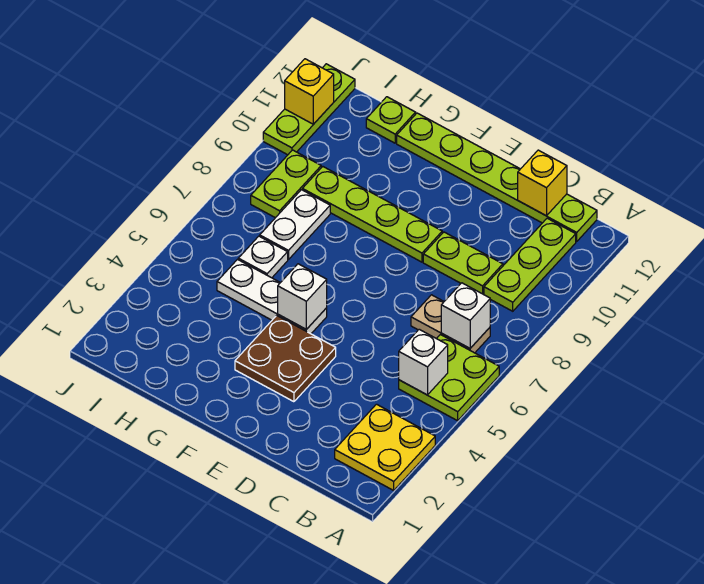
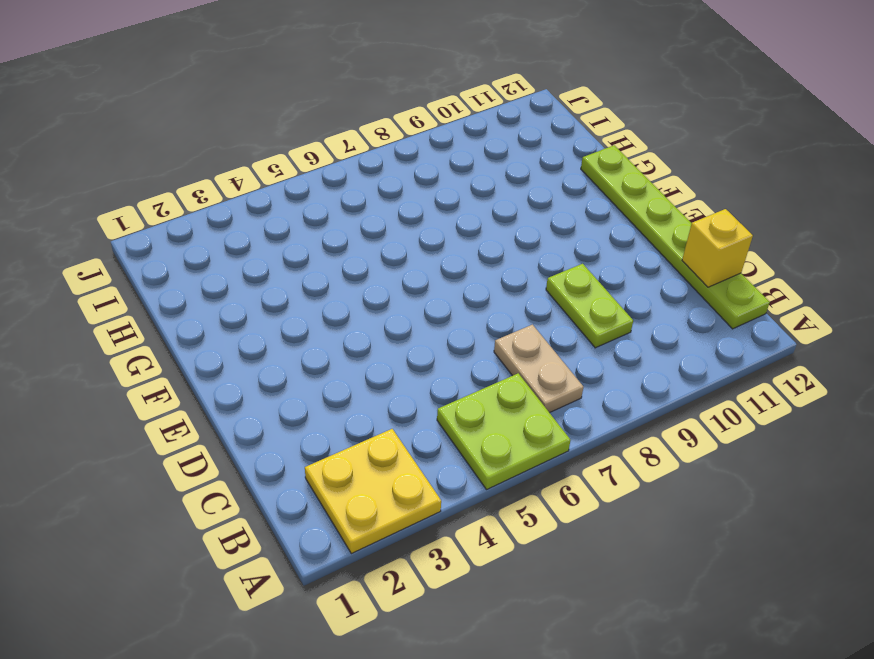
none -> lime plate B9:B11 level 1
none -> brown plate E3:F4 level 1
none -> lime plate E9:H9 level 1

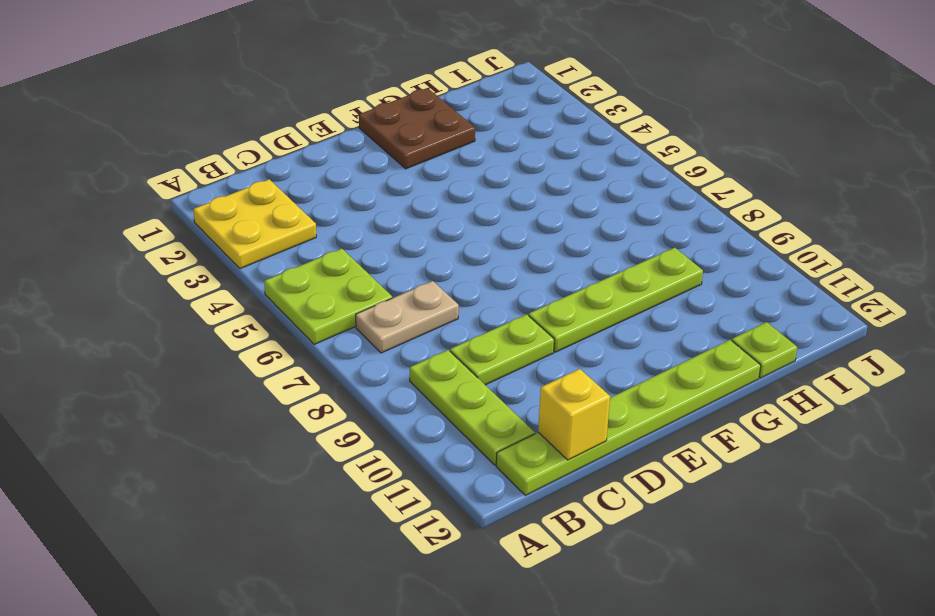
brown plate F1:G2 level 1 -> brown plate E3:F4 level 1
none -> white plate F5:H5 level 1
none -> white plate H6 level 1
none -> white plate H7:H8 level 1

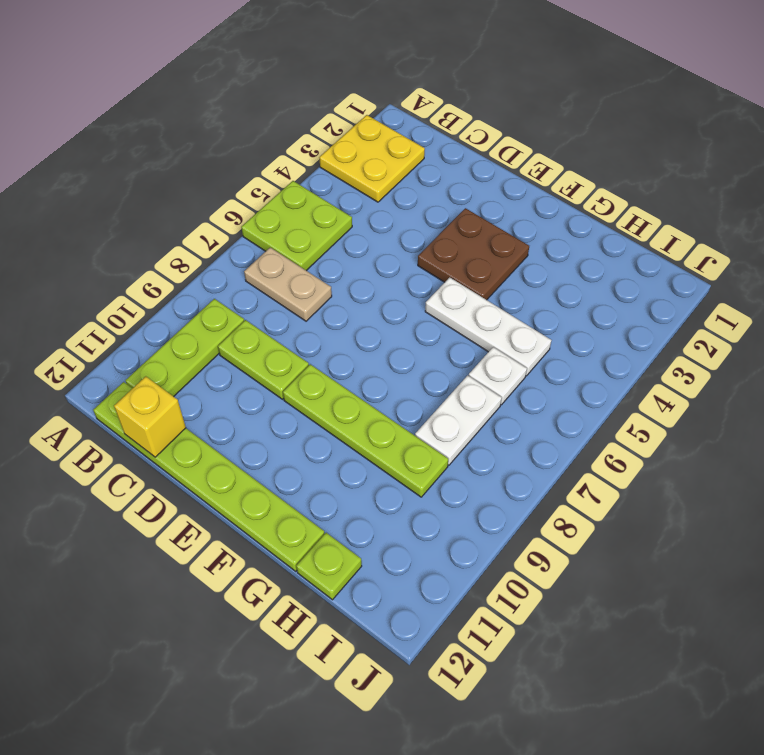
none -> lime plate I8:I9 level 1
none -> lime plate J10:J12 level 1
none -> white brick B5 level 2

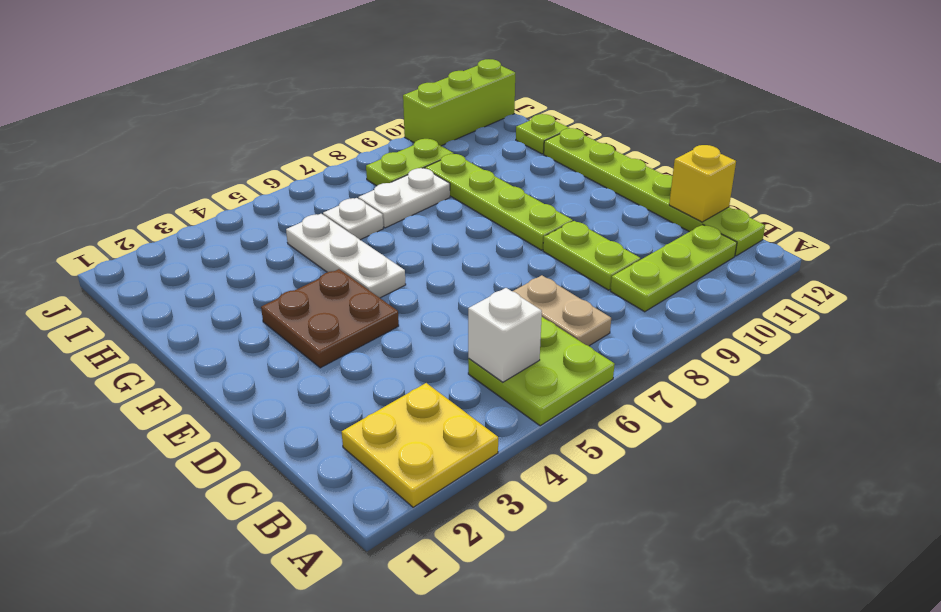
lime brick J10:J12 level 1 -> lime plate J10:J12 level 1
none -> white brick B7 level 2
none -> white brick F5 level 2
none -> yellow brick J11 level 2

